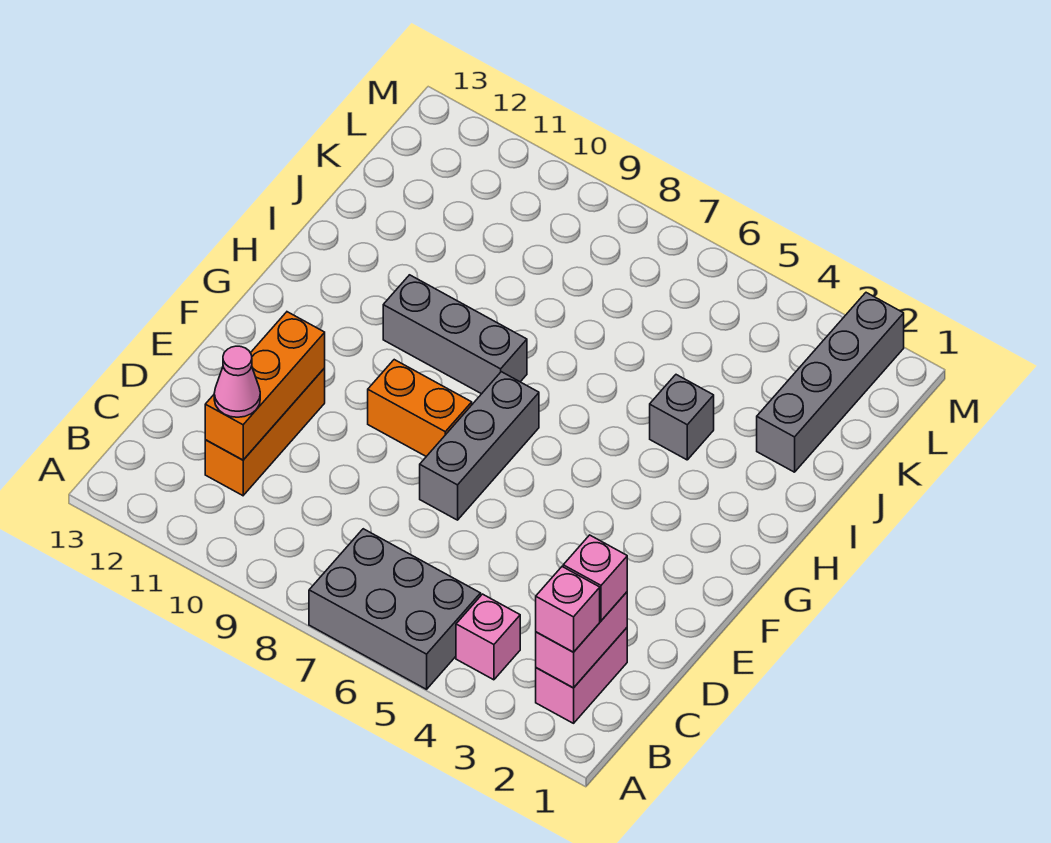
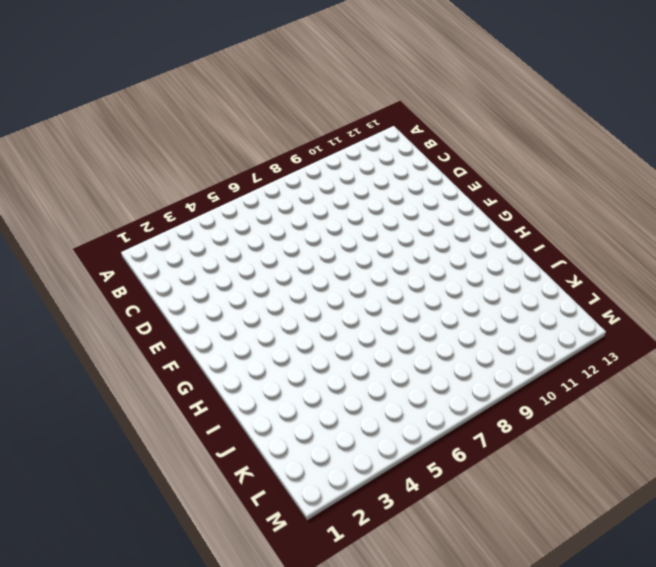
none -> grey brick A5:B7 level 1
none -> pink brick B2:C2 level 1
none -> pink brick B4 level 1

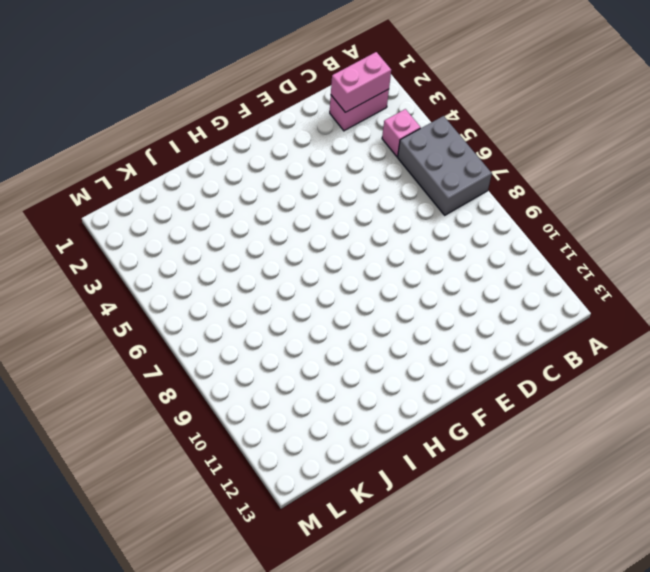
none -> orange brick C11:E11 level 1
none -> grey brick E7:G7 level 1
none -> orange brick F8:F9 level 1

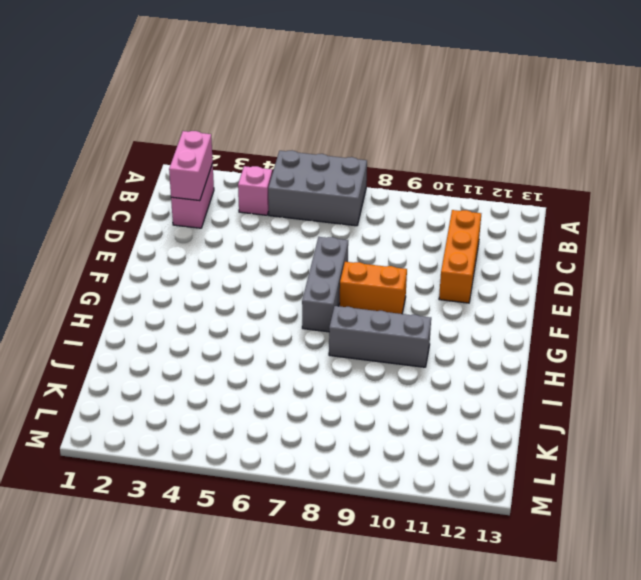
none -> grey brick I4 level 1
none -> grey brick J2:M2 level 1
none -> orange brick C11:E11 level 2

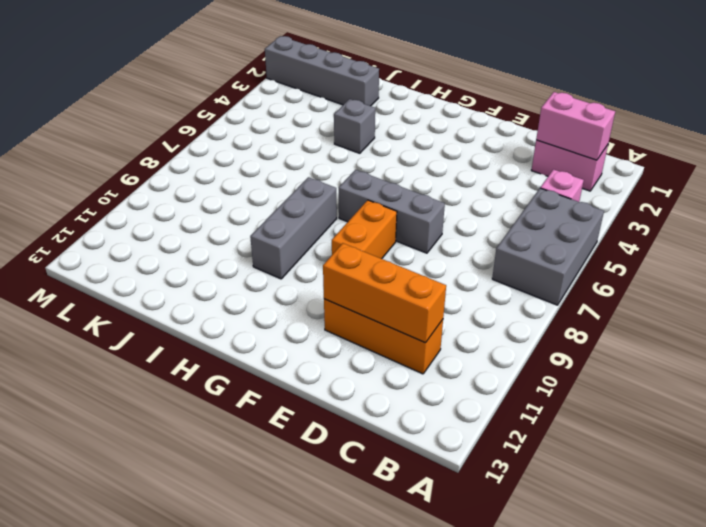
none -> pink brick B2 level 3
none -> pink brick C2 level 3
none -> pink cone C11 level 3

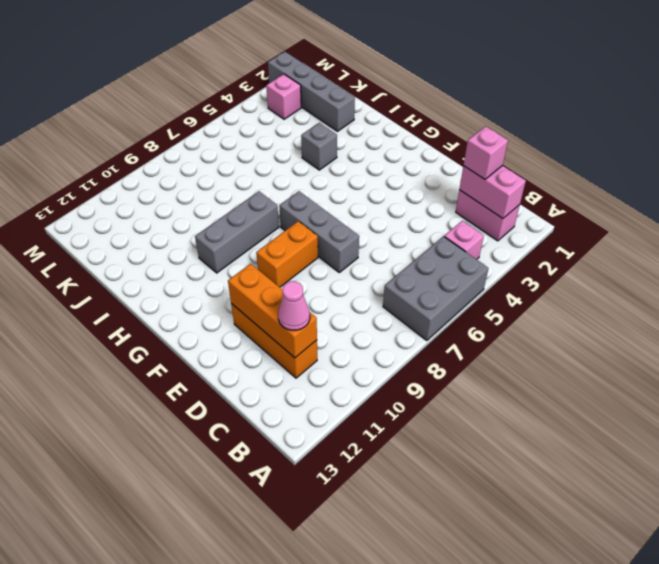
pink brick L3 level 1 -> pink brick B2 level 3

